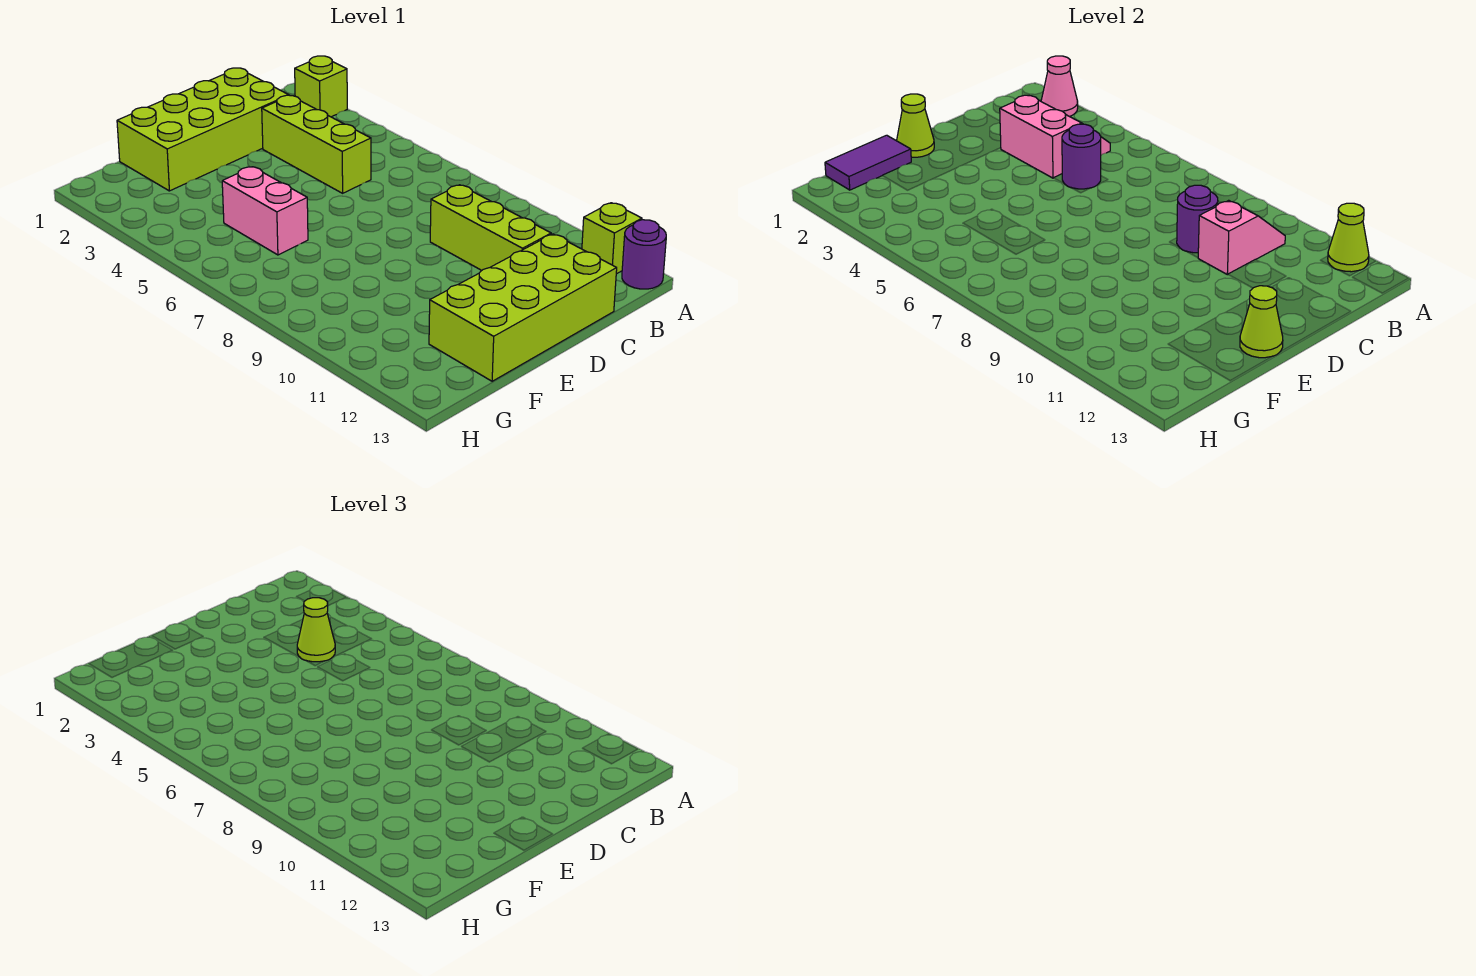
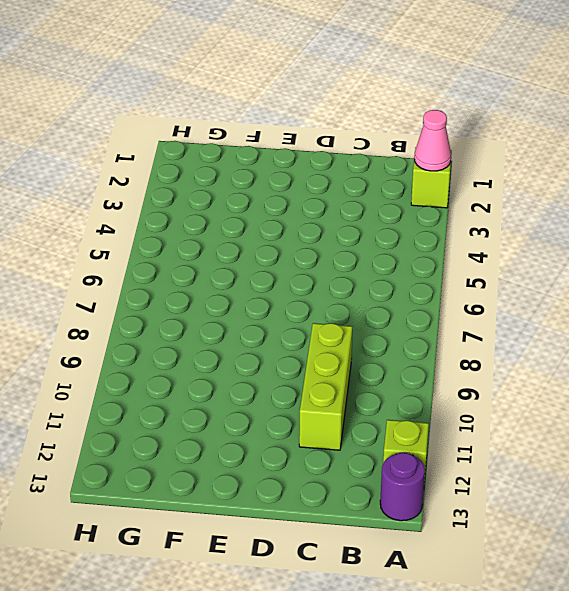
none -> lime brick C1:F2 level 1
none -> lime brick C3:C5 level 1
none -> lime brick C12:F13 level 1

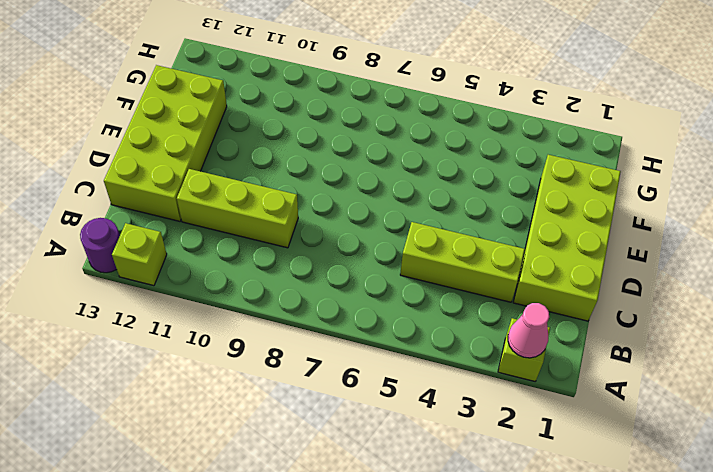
none -> pink brick F5:F6 level 1
none -> lime cone A12 level 2
none -> pink slope B3:C4 level 2 top C

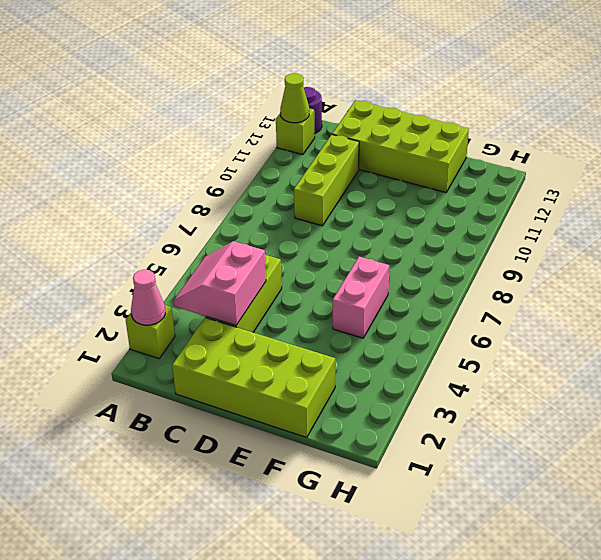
none -> pink slope B10:C10 level 2 top C
none -> purple round brick C5 level 2
none -> purple round brick C9 level 2

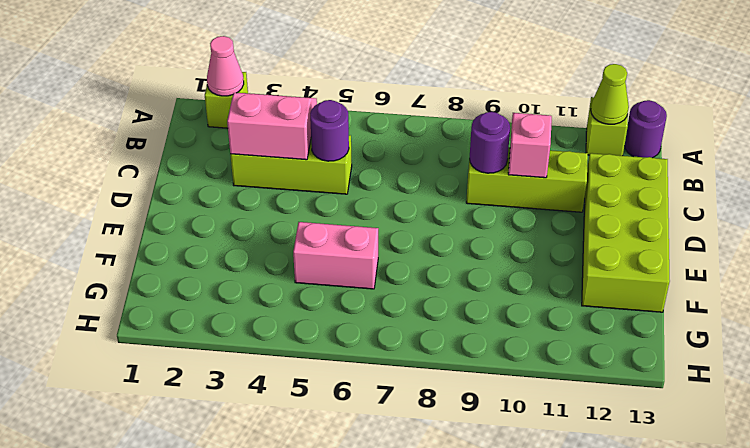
none -> lime brick C1:F2 level 1
none -> lime cone E1 level 2
none -> lime cone E13 level 2

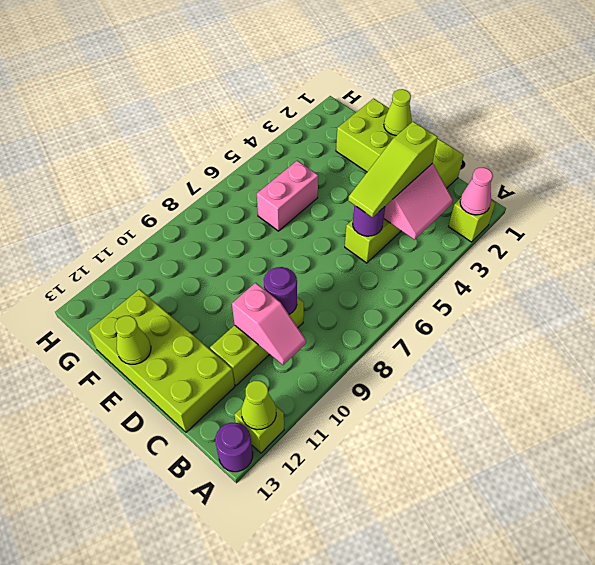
lime slope C3:C5 level 3 top 3 -> lime cone C4 level 3
none -> purple tile F1:G1 level 2

